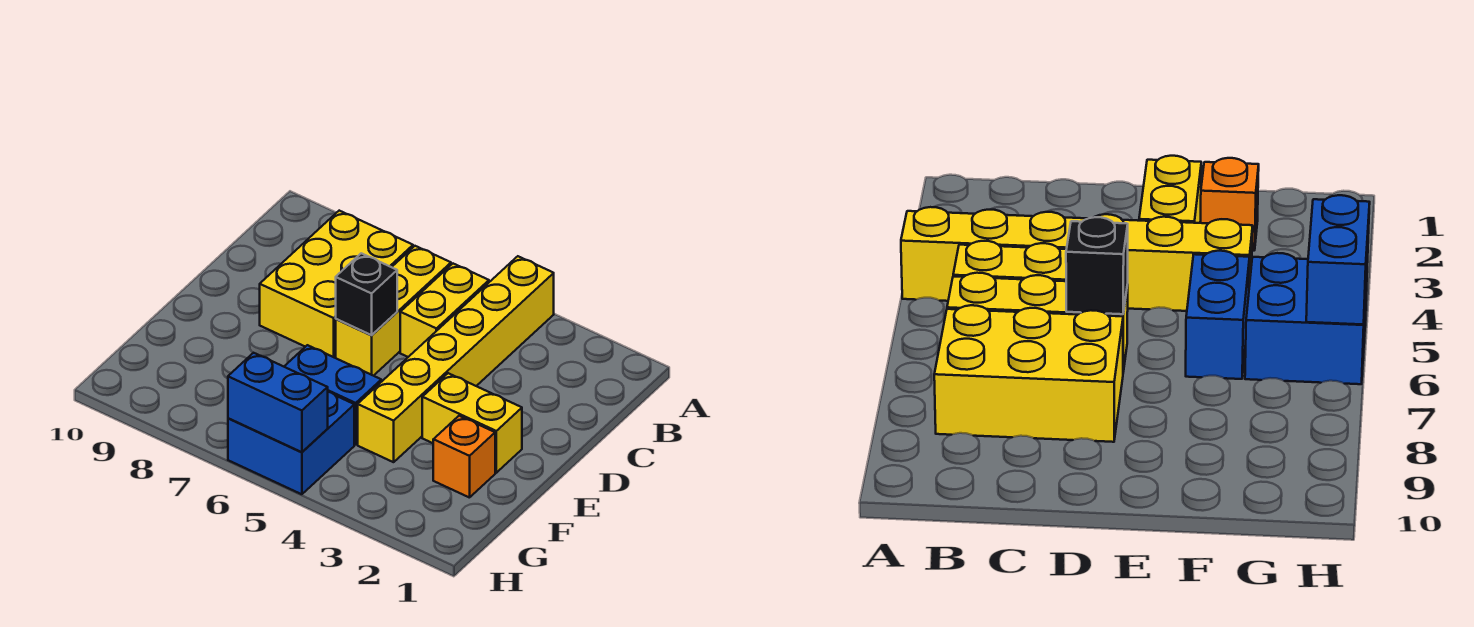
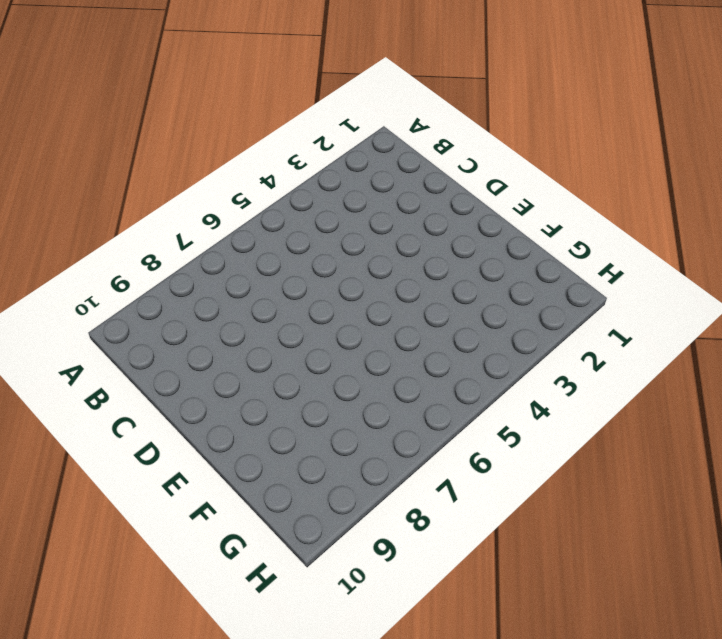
none -> yellow brick A4:F4 level 1
none -> yellow brick B5:C5 level 1

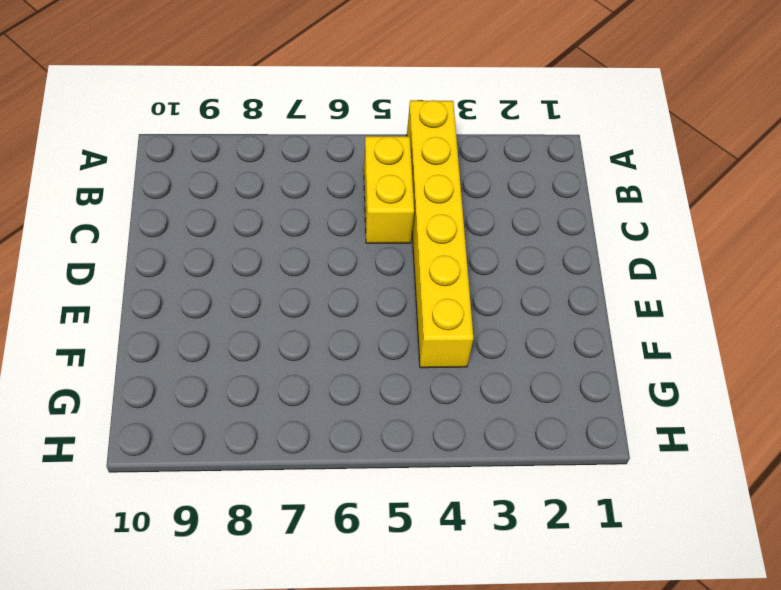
none -> yellow brick B6:D6 level 1
none -> yellow brick B7:D8 level 1

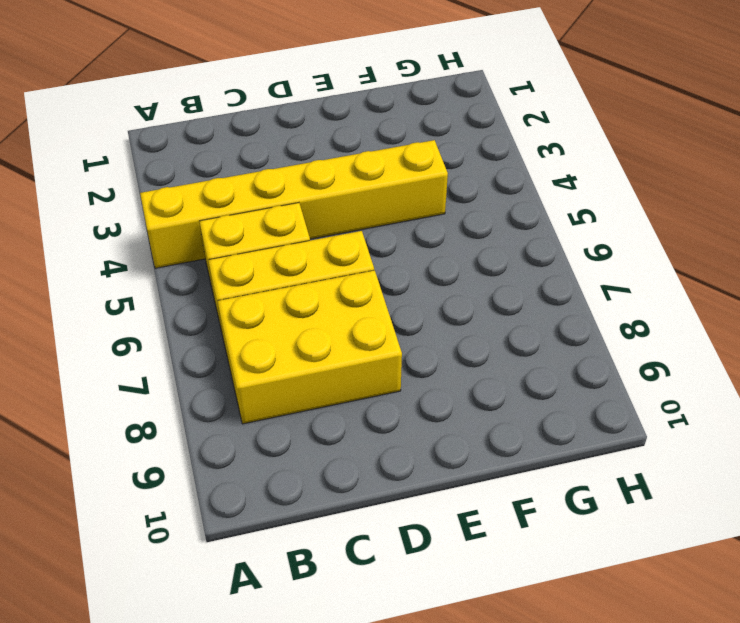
none -> yellow brick E2:E3 level 1
none -> orange brick F2 level 1

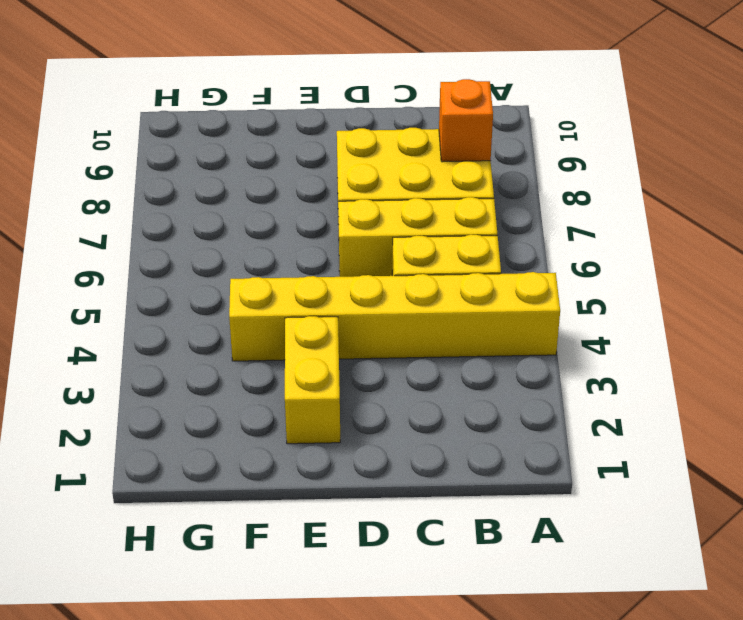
orange brick B8 level 2 -> orange brick F2 level 1
none -> blue brick F5:F6 level 1
none -> blue brick G5:H6 level 1

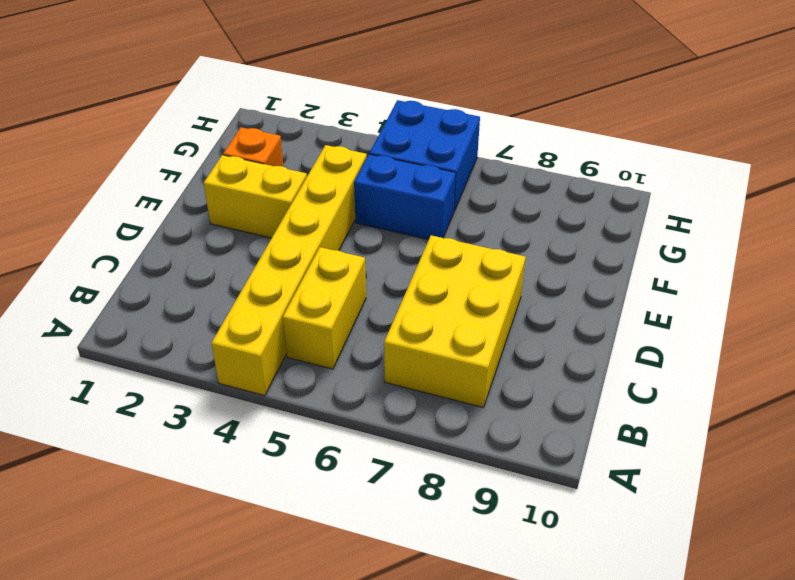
none -> yellow brick B6:D6 level 1
none -> black brick D6 level 2

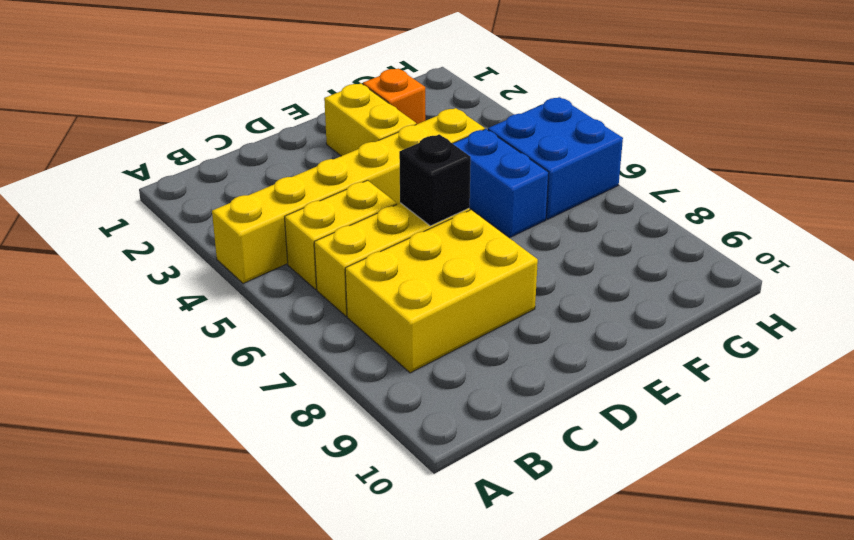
none -> blue brick H5:H6 level 2

